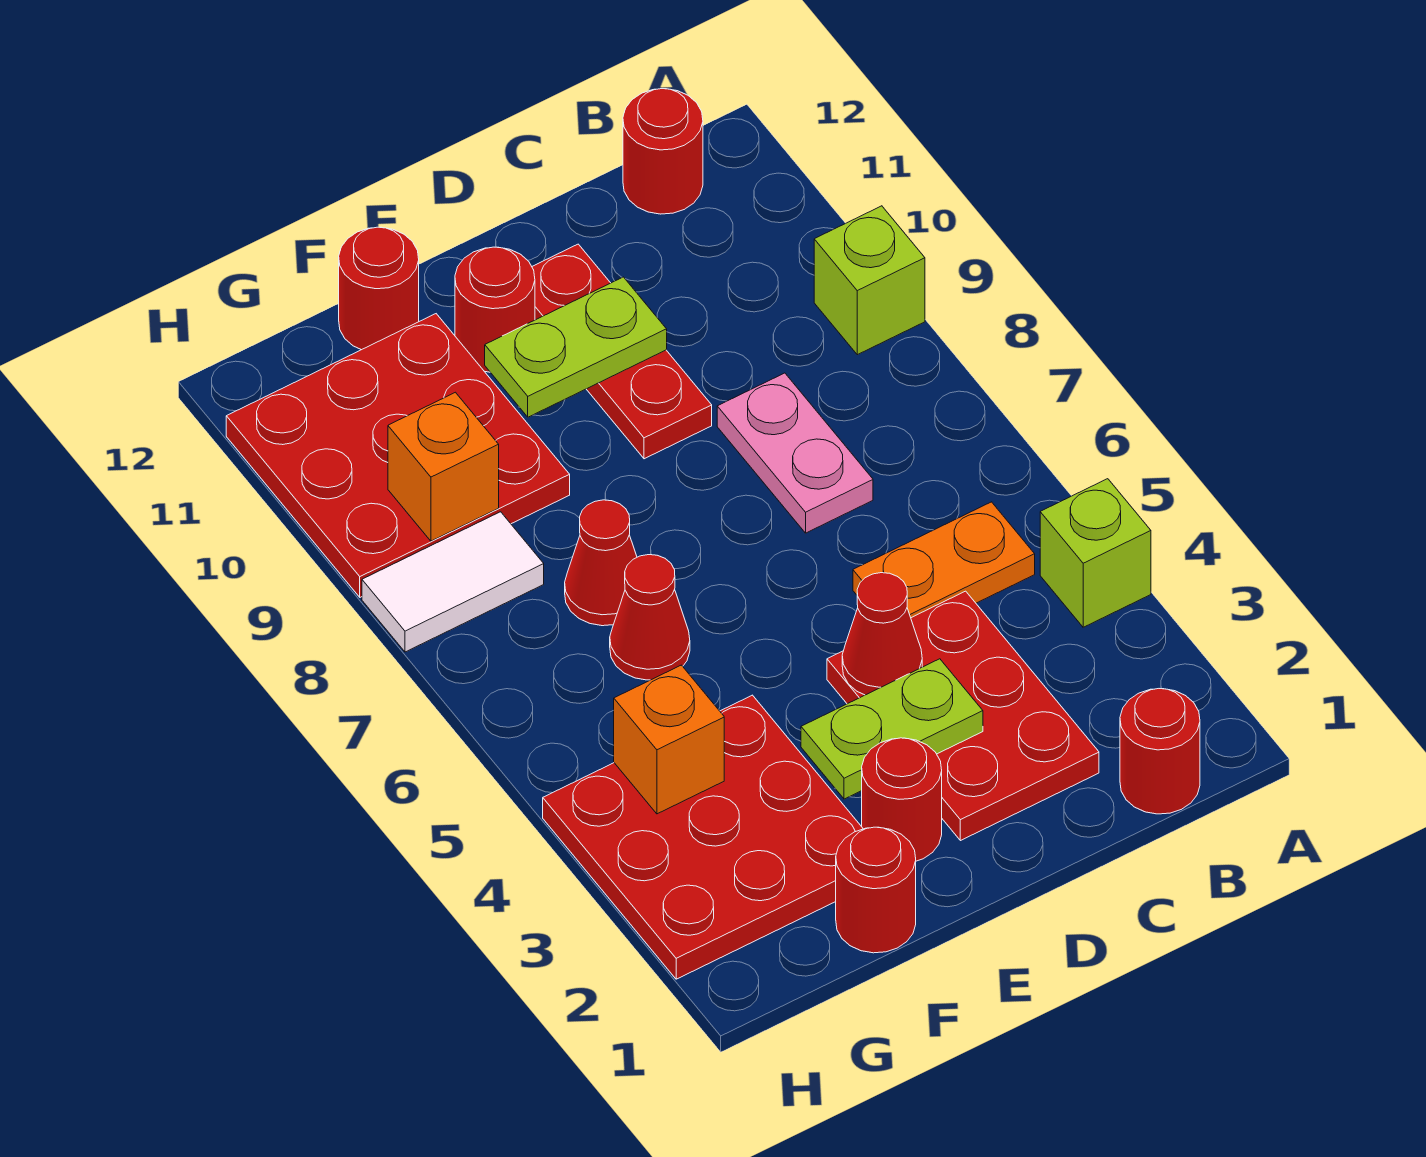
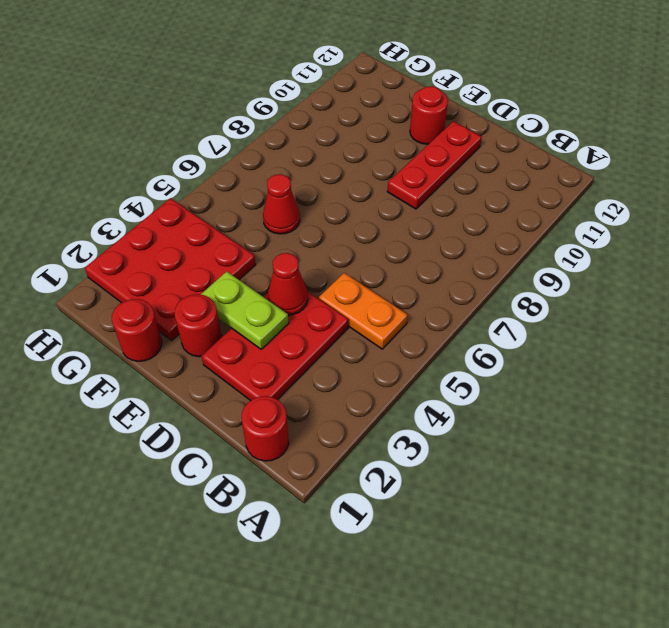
none -> lime brick A4 level 1
none -> lime brick A9 level 1
none -> red round brick B12 level 1

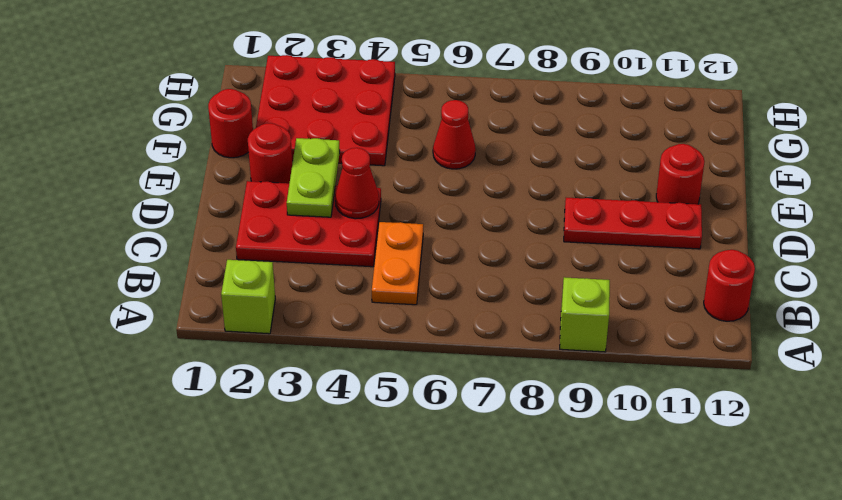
lime brick A2 level 1 -> lime brick A4 level 1
none -> red round brick B1 level 1
none -> pink plate C7:C8 level 1
none -> red cone F7 level 1

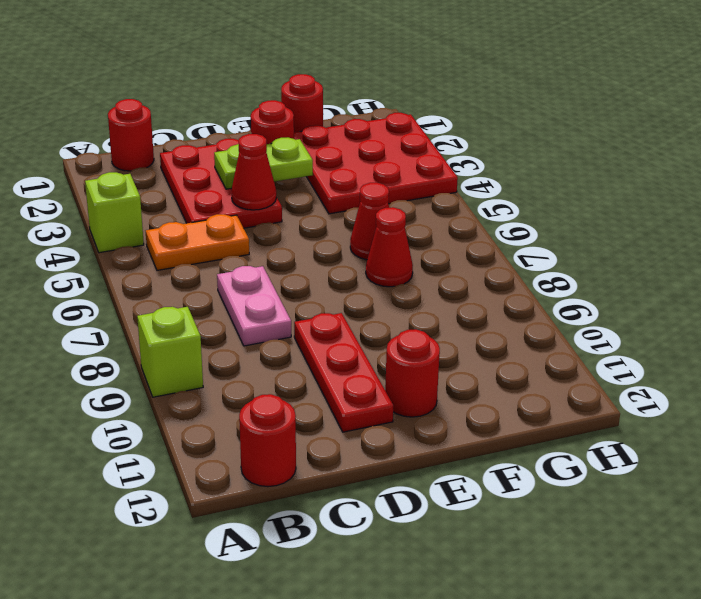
none -> red plate F9:H11 level 1
none -> red round brick F12 level 1
none -> white tile G8:H8 level 1

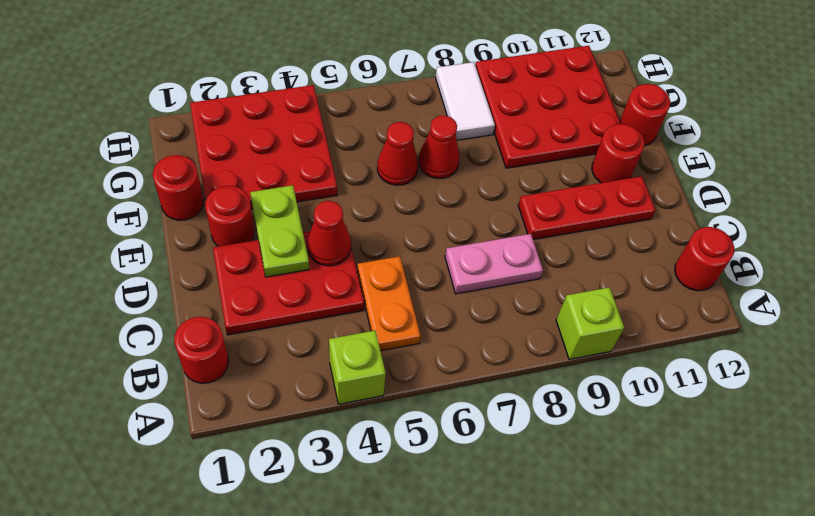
none -> lime plate D10:E10 level 2
none -> orange brick G4 level 2
none -> orange brick G9 level 2

